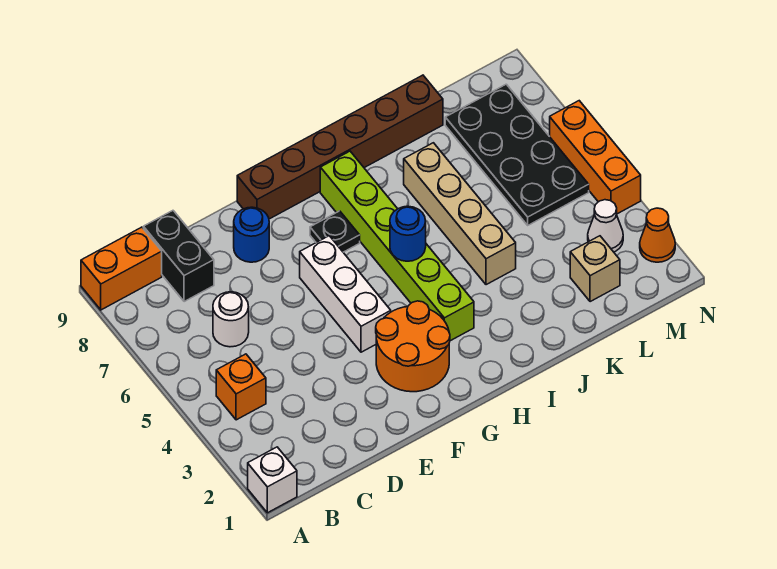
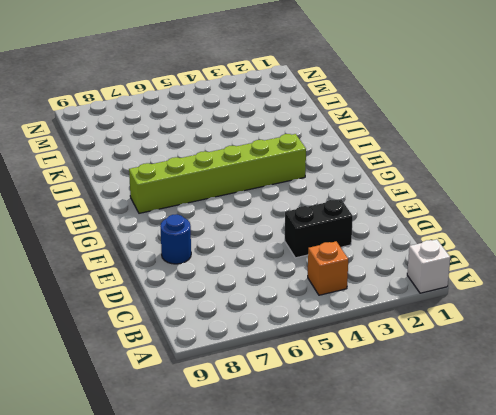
black brick D3:D4 level 1 -> black brick C8:C9 level 1
none -> orange brick A9:B9 level 1
none -> white round brick C6 level 1
none -> orange round brick F2:G3 level 1

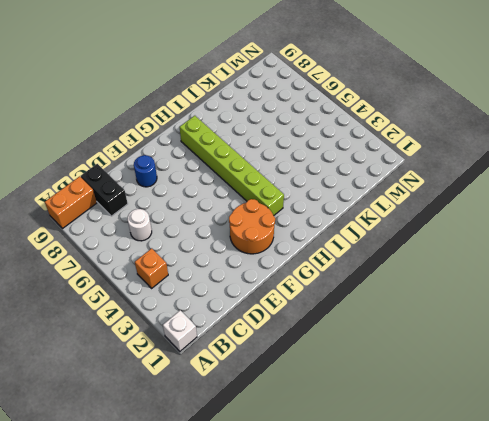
none -> white brick F4:F6 level 1
none -> brown brick F9:K9 level 1
none -> black plate G7 level 1

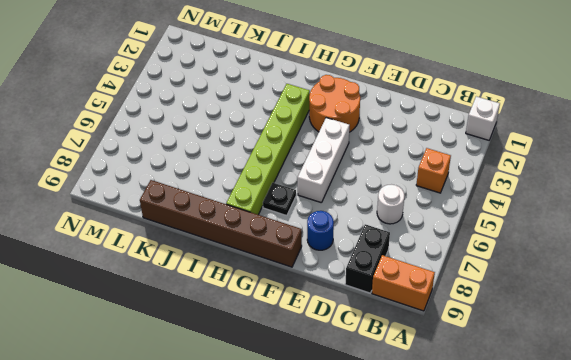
none -> tan brick J4:J7 level 1
none -> tan brick L2 level 1
none -> black plate L5:M8 level 1

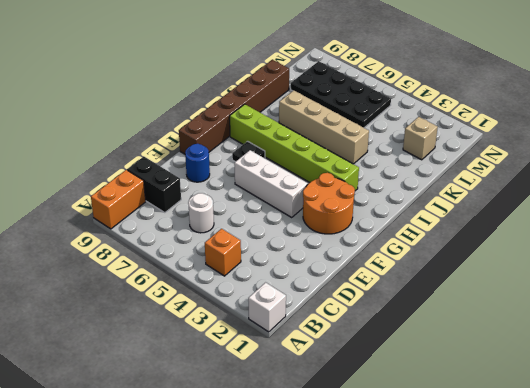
none -> white cone M3 level 1
none -> orange cone N2 level 1
none -> orange brick N4:N6 level 1

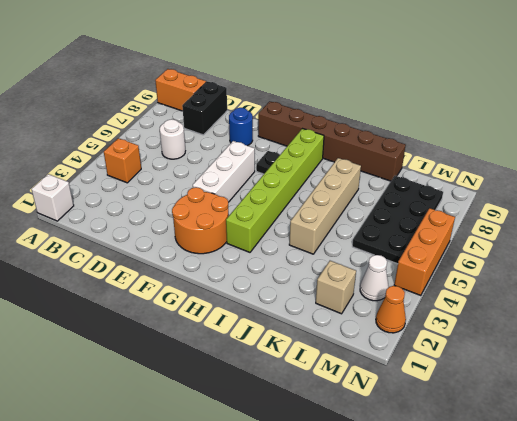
none -> blue round brick H5 level 2

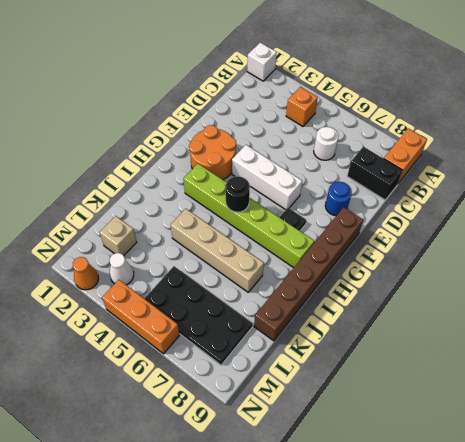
black round brick H5 level 2 -> blue round brick H5 level 2

